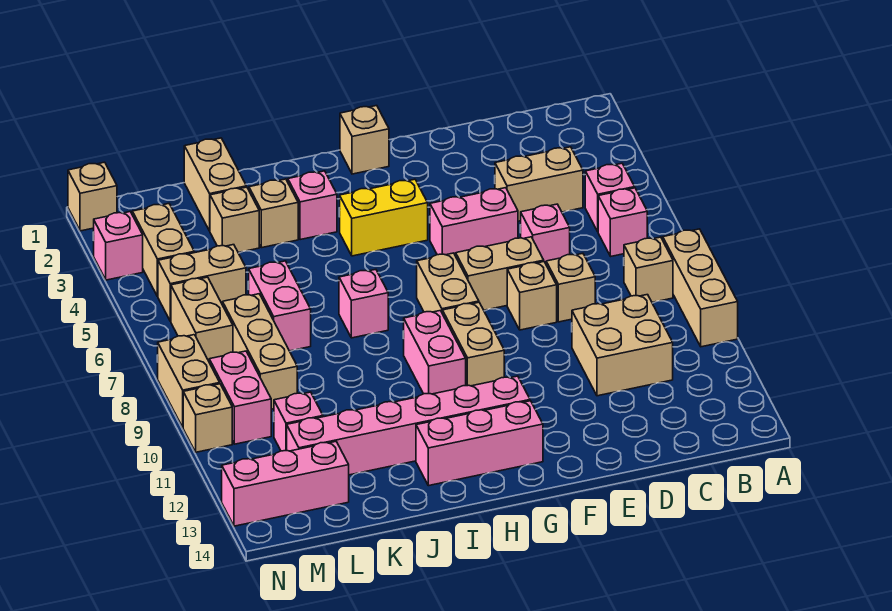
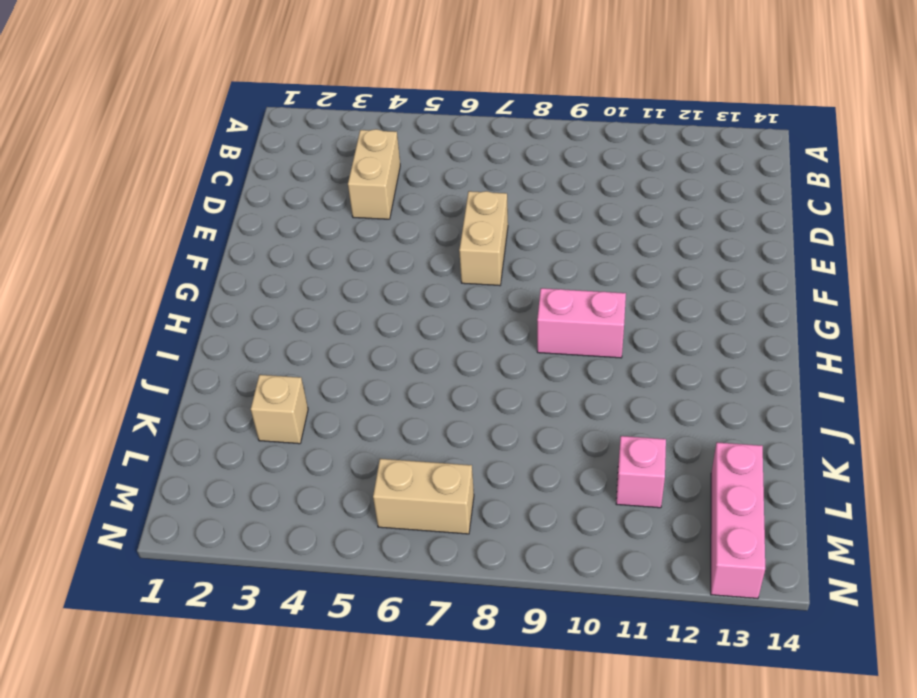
none -> tan brick A8:A10 level 1
none -> pink brick B5 level 1
none -> pink brick B6 level 1
none -> tan brick B8 level 1

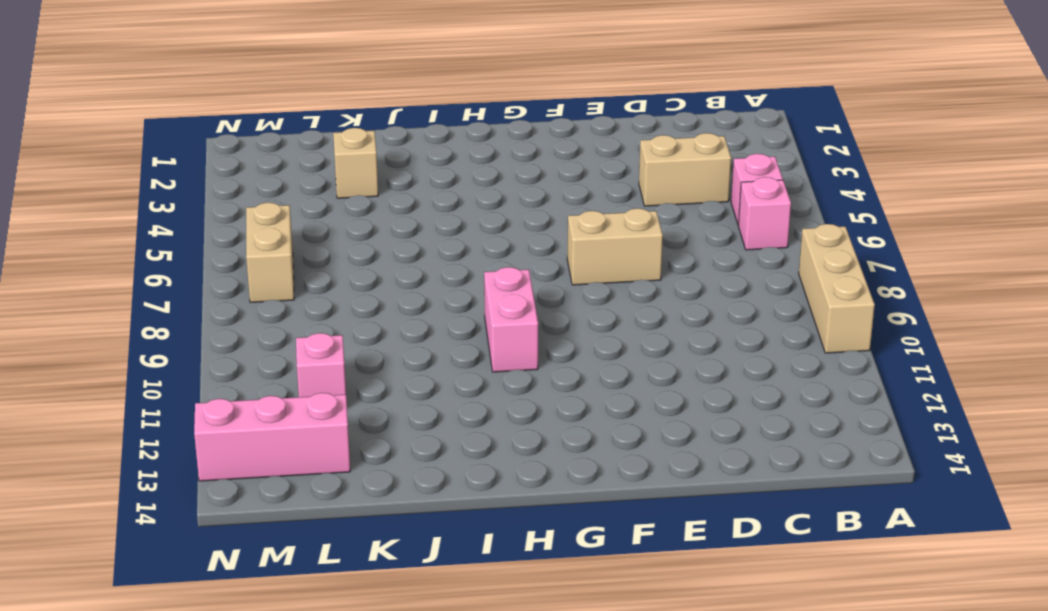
none -> tan brick B8 level 1
none -> tan brick C10:D11 level 1
none -> pink brick D6 level 1
none -> tan brick D8 level 1

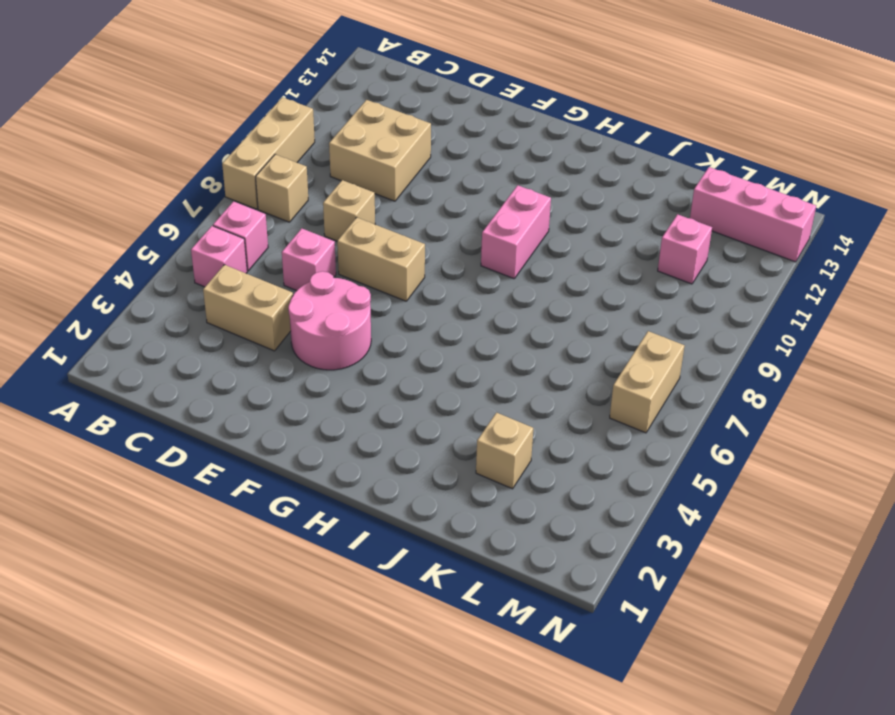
pink round brick E4:F5 level 1 -> pink brick E5:F5 level 1
none -> tan brick E8 level 1
none -> tan brick G1 level 1
none -> yellow brick G4:H4 level 1
none -> tan brick G7:G8 level 1

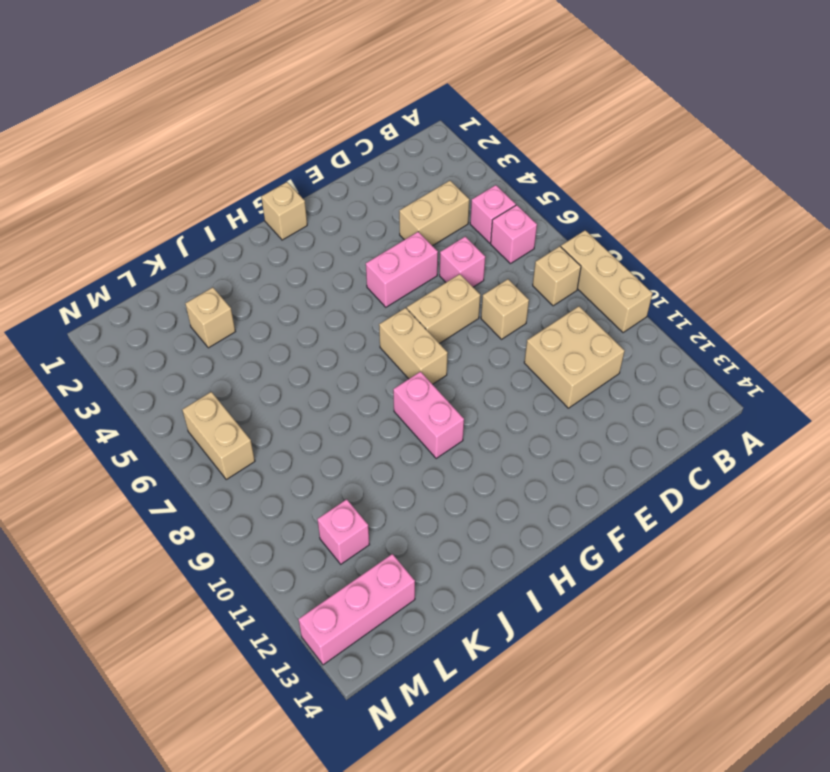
none -> tan brick E8 level 1
none -> yellow brick G4:H4 level 1
none -> tan brick G9:G10 level 1
none -> pink brick G12:L12 level 1

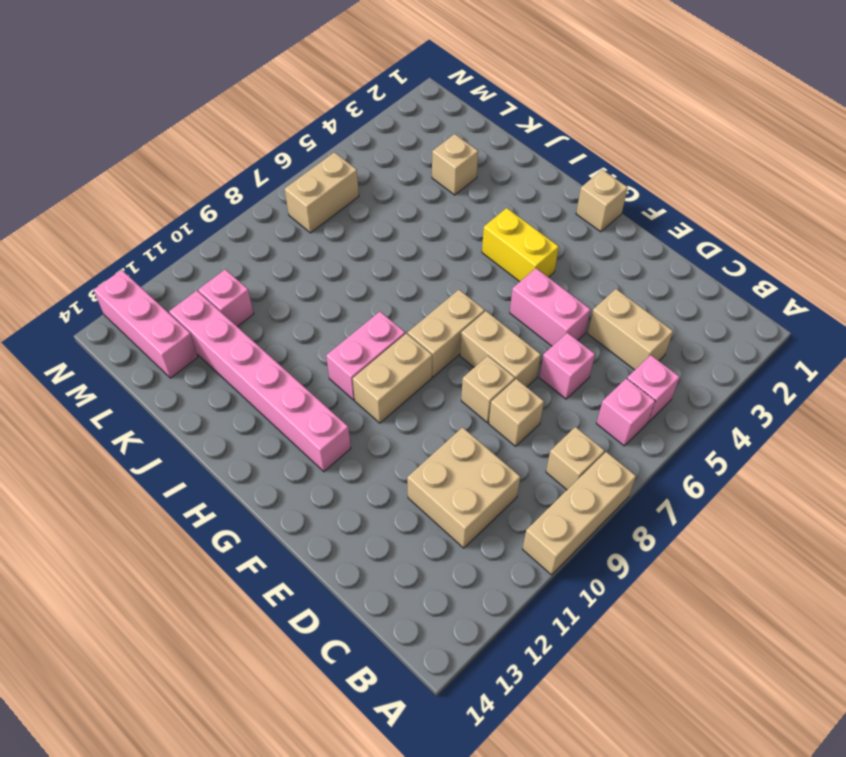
none -> pink brick G13:I13 level 1
none -> pink brick I3 level 1
none -> pink brick I7 level 1
none -> tan brick J3 level 1

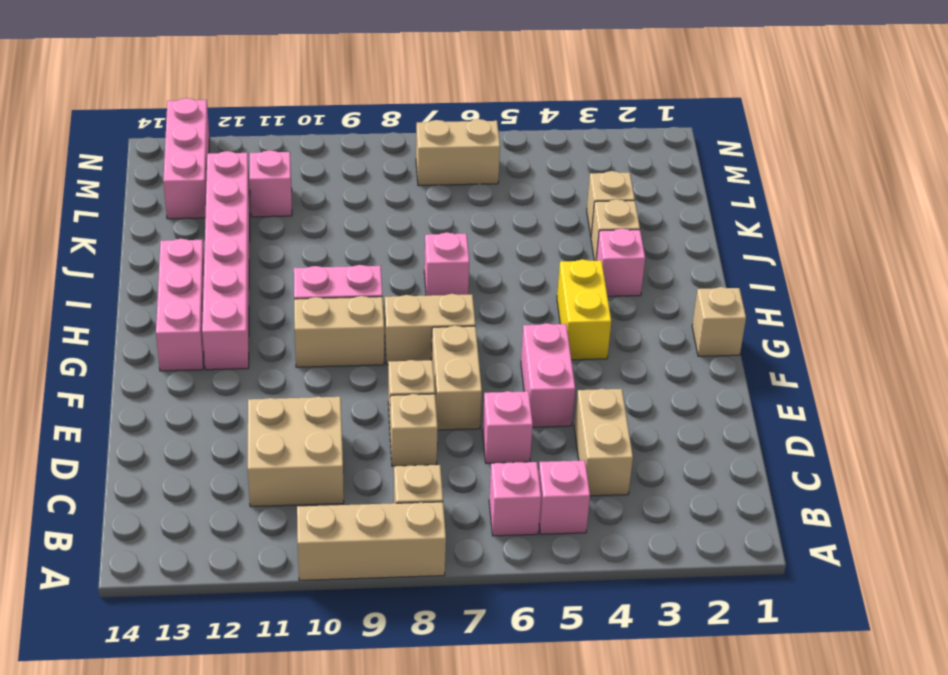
none -> tan brick K1:K2 level 1
none -> pink brick K6:K7 level 1
none -> tan brick L5:M5 level 1
none -> tan brick L7:L9 level 1

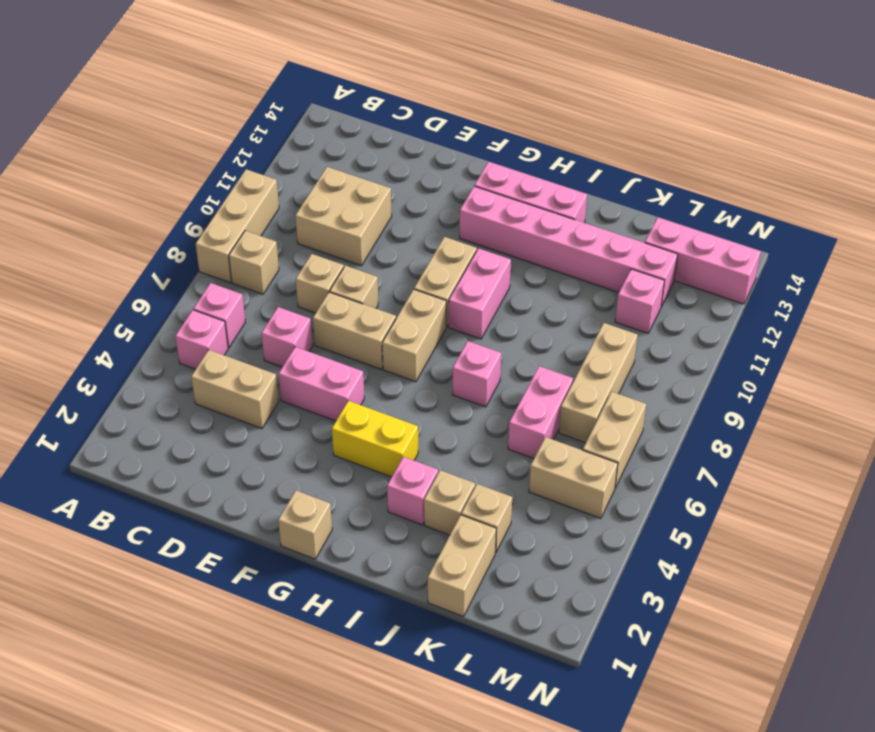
none -> tan brick M3:M4 level 1
none -> pink brick M9:M10 level 1
none -> tan brick N1 level 1
none -> pink brick N3 level 1

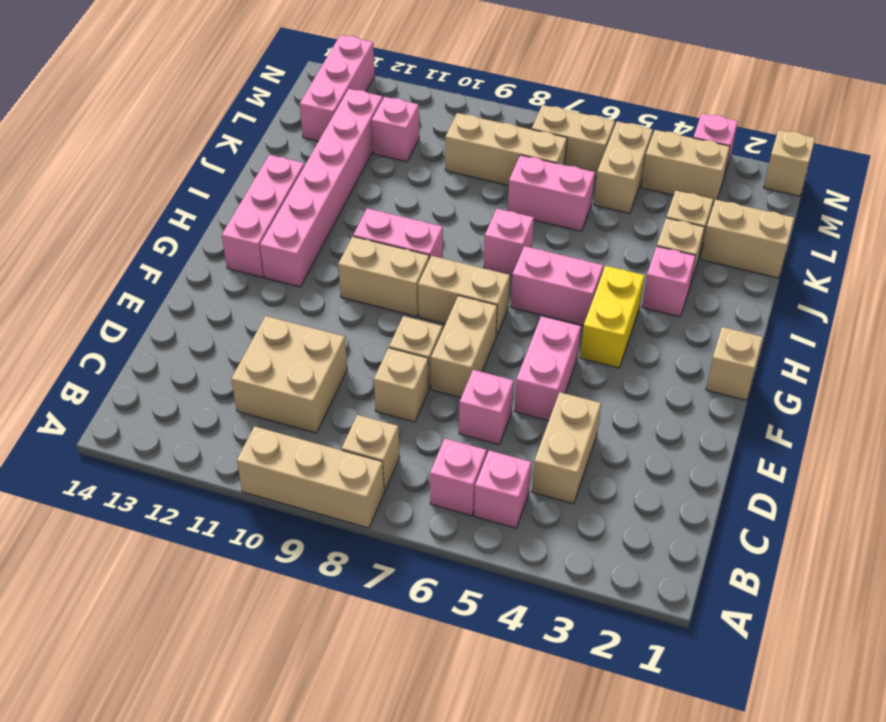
pink brick H5:H6 level 1 -> pink brick M9:M10 level 1
none -> tan brick N8:N9 level 1
none -> tan brick N10 level 1

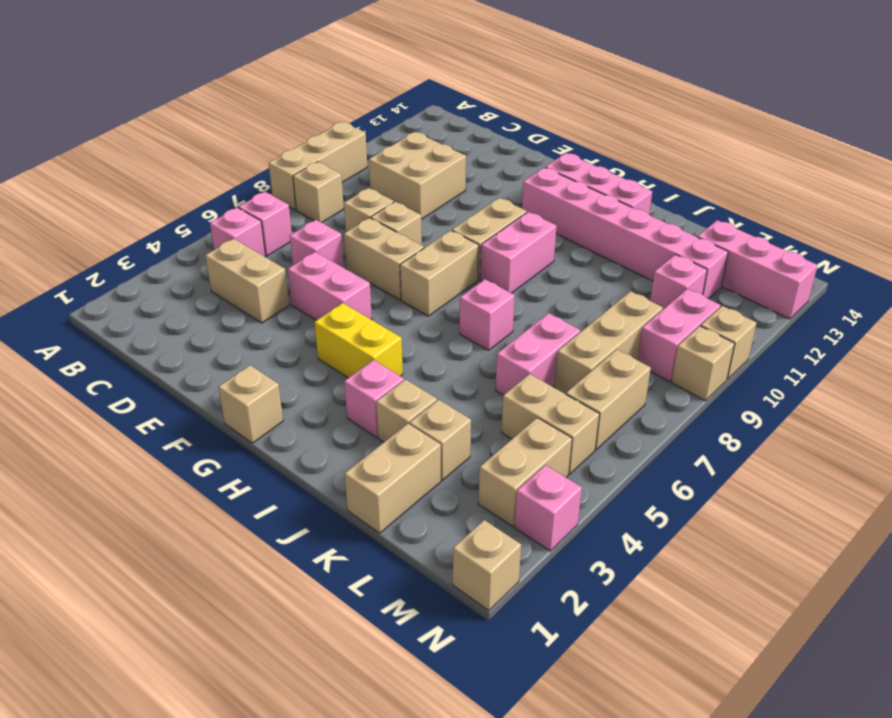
tan brick N9 level 1 -> tan brick N8:N9 level 1

